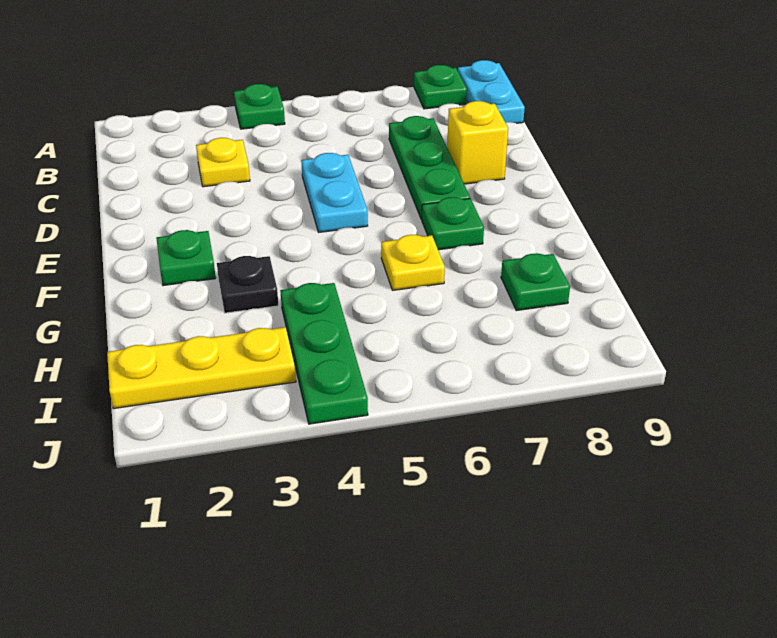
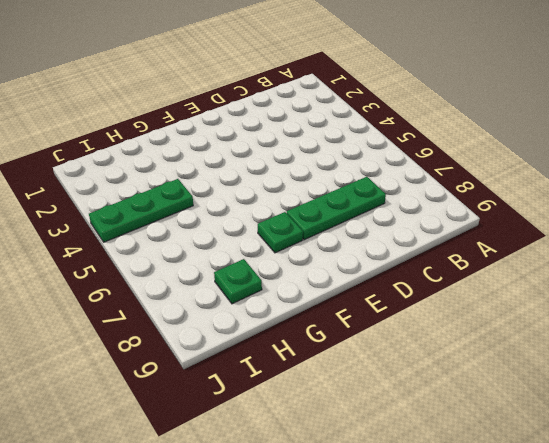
none -> green plate A4 level 1
none -> green plate A8 level 1
none -> cyan plate A9:B9 level 1

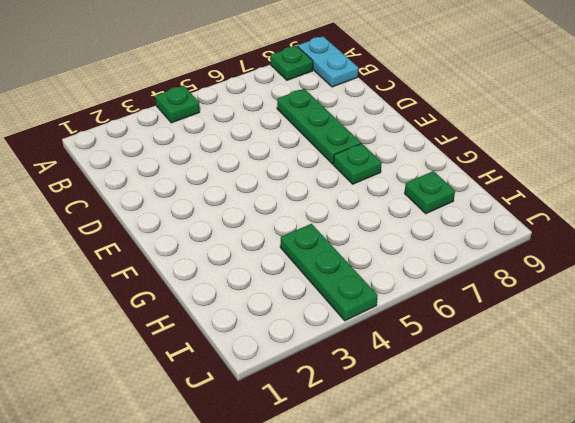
none -> yellow plate C3 level 1
none -> cyan plate D5:E5 level 1
none -> yellow brick D8 level 1

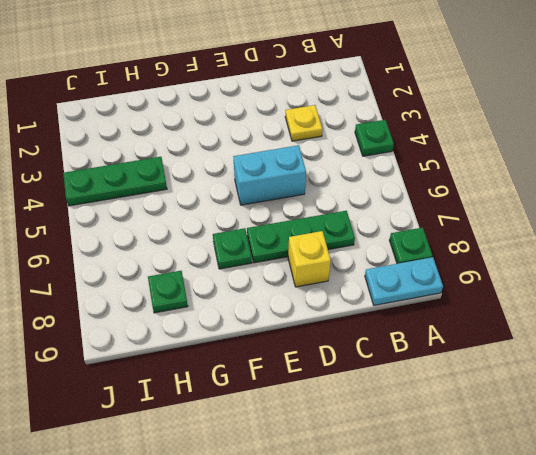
cyan brick D5:E5 level 1 -> cyan plate D5:E5 level 1
none -> green plate F2 level 1
none -> black plate G3 level 1
none -> yellow plate G6 level 1

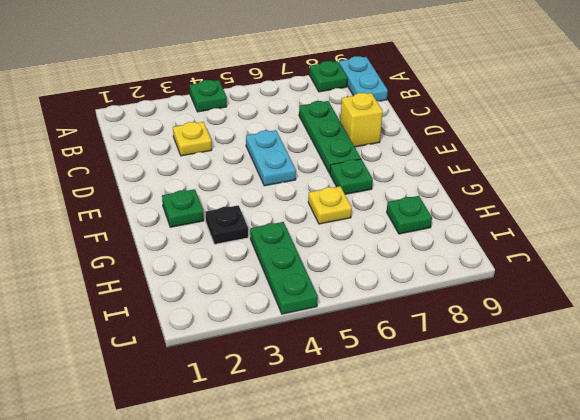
none -> yellow plate I1:I3 level 1

